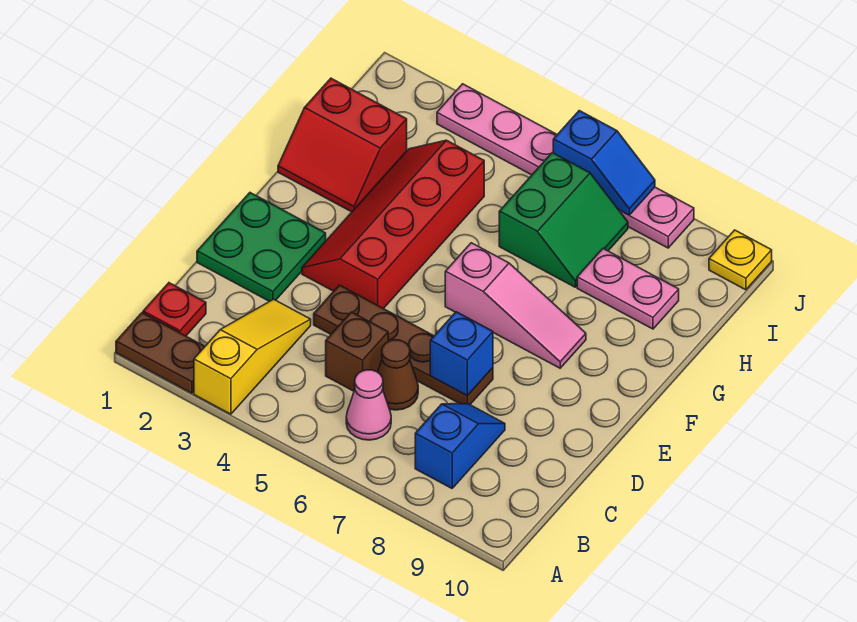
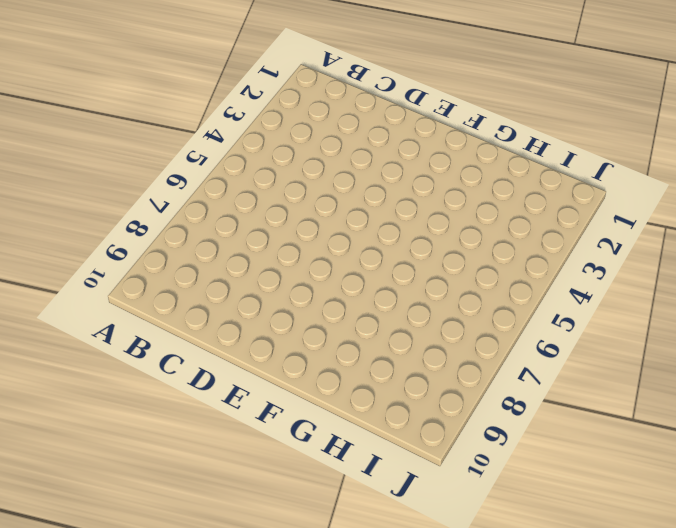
none -> brown plate A1:A2 level 1
none -> yellow slope A3:C3 level 1 top A
none -> red plate B1 level 1

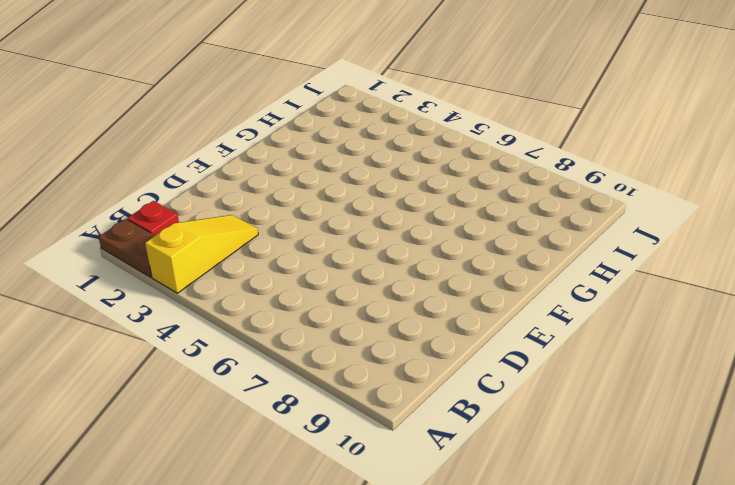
none -> pink cone B6 level 1
none -> blue slope B8:C8 level 1 top B
none -> brown brick C5 level 1

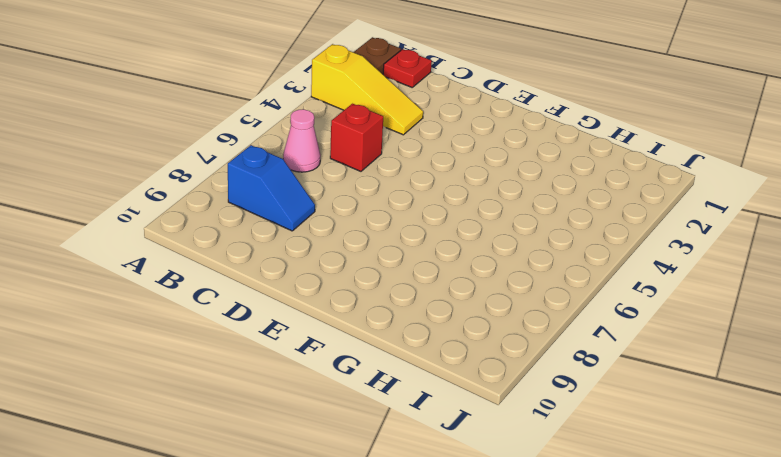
red brick C5 level 1 -> brown brick C5 level 1
none -> brown cone C6 level 1
none -> green plate D1:E2 level 1
none -> brown plate D4:D7 level 1

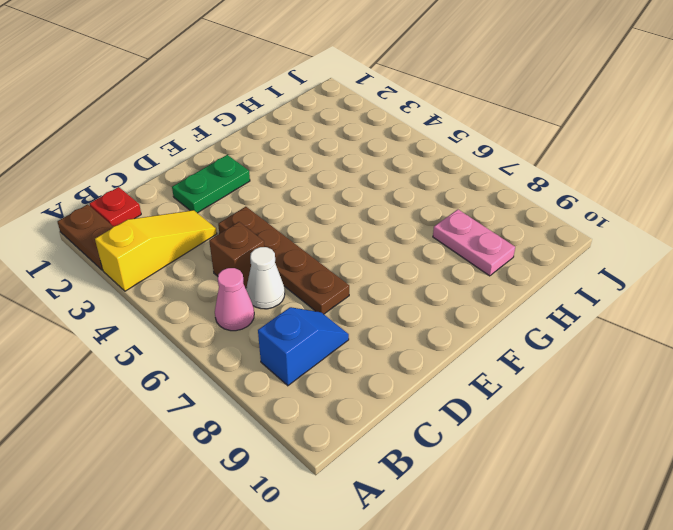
white cone C6 level 1 -> brown cone C6 level 1
green plate D2:E2 level 1 -> green plate D1:E2 level 1
none -> red slope E3:H4 level 1 top 4
none -> pink slope F6:F8 level 1 top 6
none -> red slope G1:H2 level 1 top H

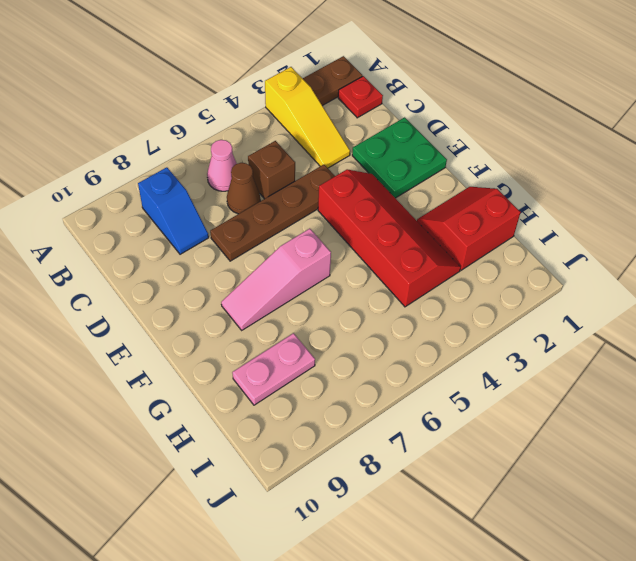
none -> green slope H6:I7 level 1 top 6
none -> pink plate J3:J8 level 1
none -> yellow plate J10 level 1

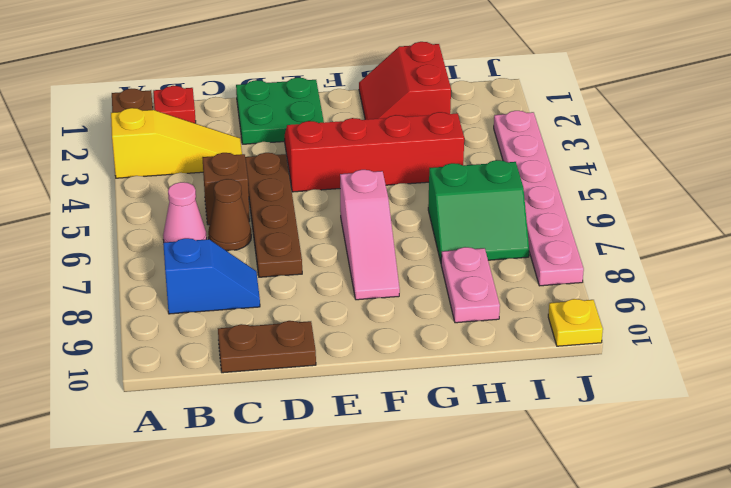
brown plate C10:D10 level 1 -> none
none -> blue brick D7 level 2
none -> blue slope J6:J7 level 2 top 6

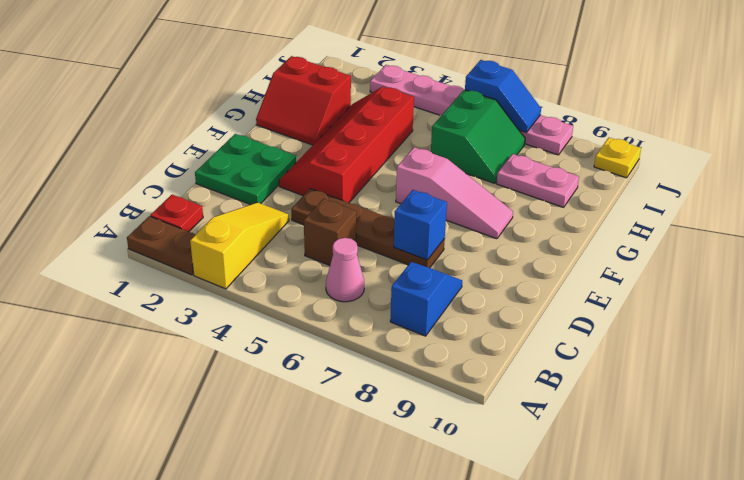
none -> brown cone C6 level 1

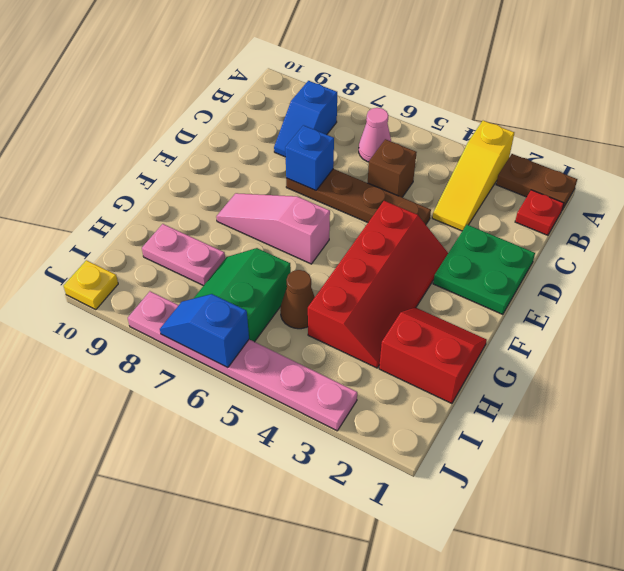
brown cone H5 level 1 -> brown cone C6 level 1

